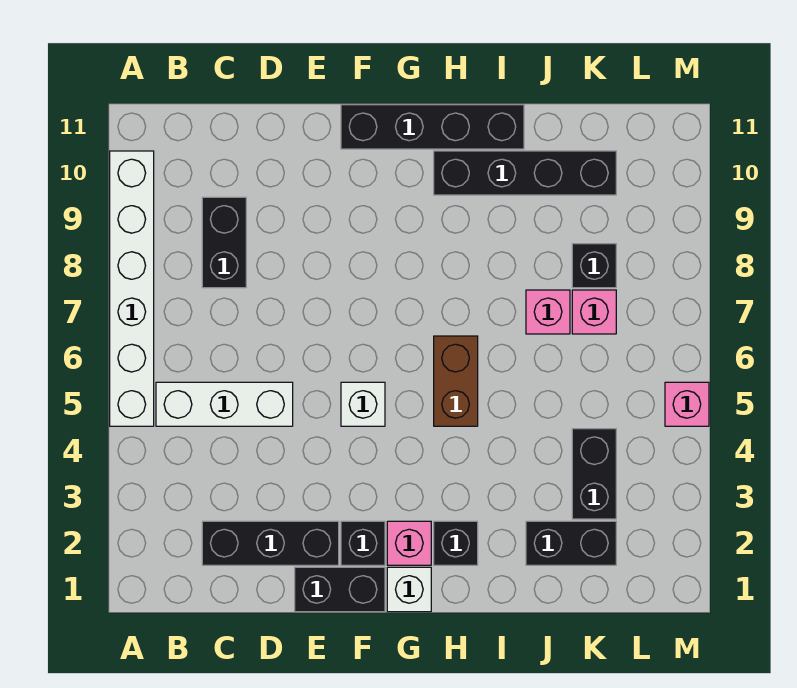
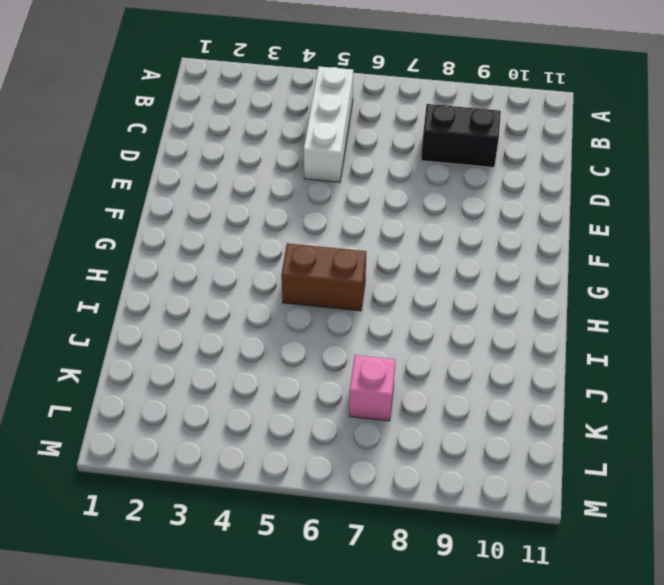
none -> white brick A5:A10 level 1
none -> black brick C2:E2 level 1
none -> black brick E1:F1 level 1

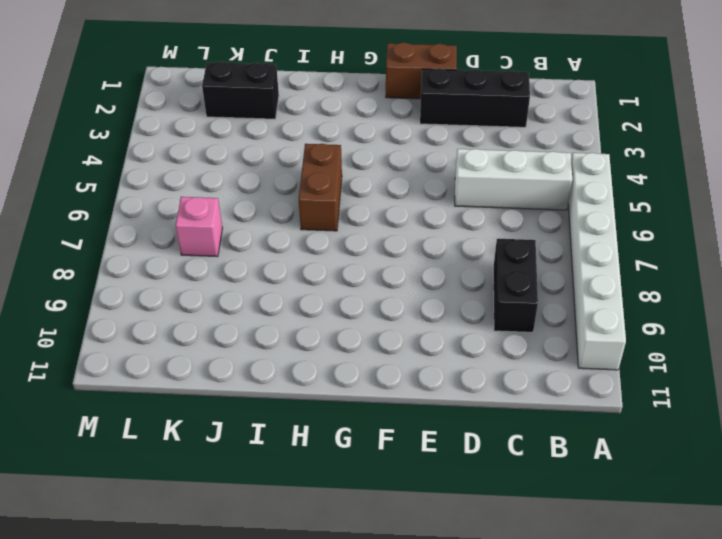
brown brick E1:F1 level 1 -> black brick E1:F1 level 1
none -> black brick F2 level 1
none -> white brick F5 level 1
none -> black brick F11:I11 level 1

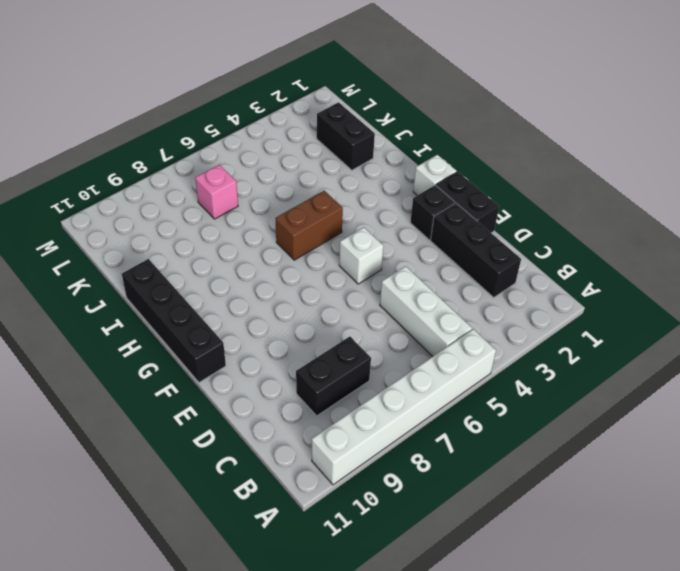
none -> pink brick G2 level 1
none -> black brick H2 level 1
none -> black brick H10:K10 level 1

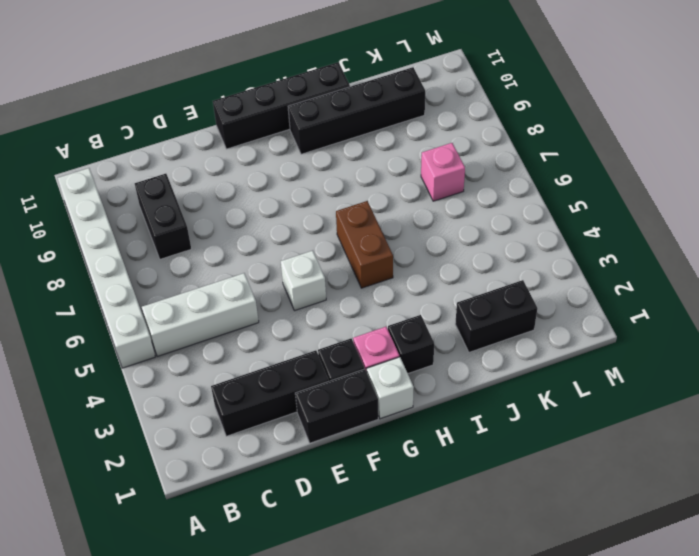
none -> pink brick J7 level 1
none -> black brick K3:K4 level 1
none -> black brick K8 level 1

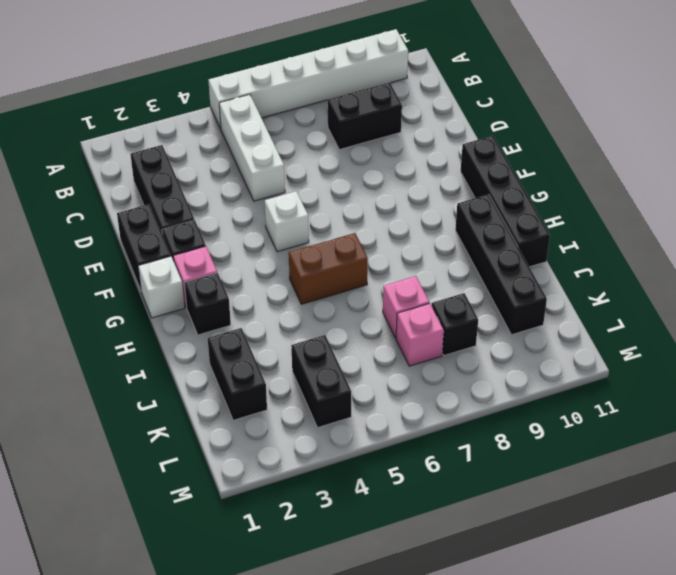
black brick K4:L4 level 1 -> black brick K3:K4 level 1
none -> pink brick M5 level 1

